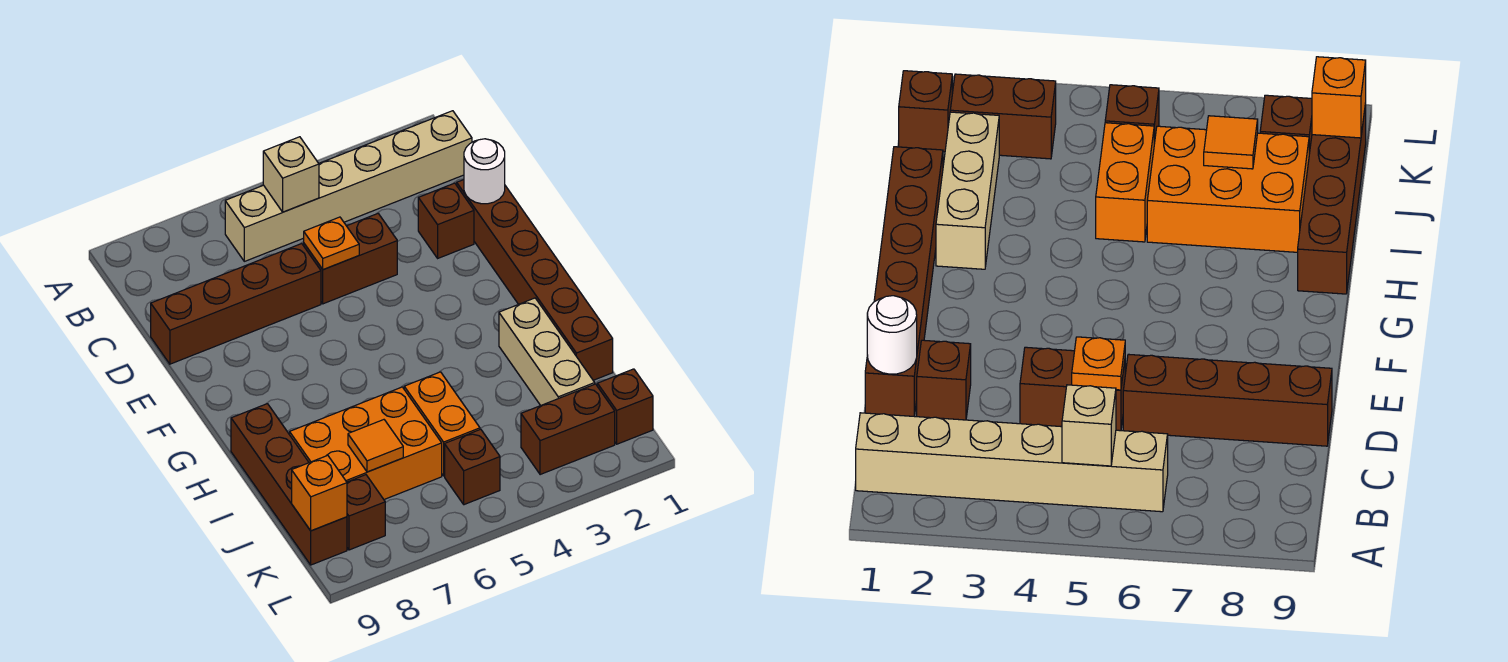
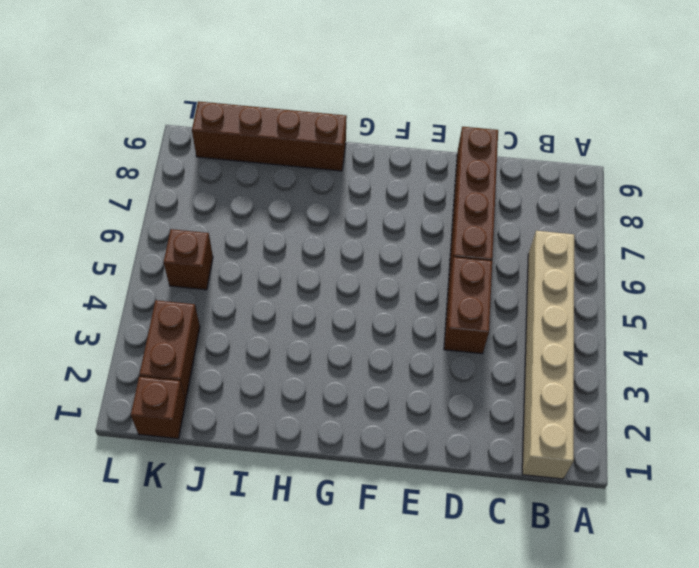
none -> brown brick D1:I1 level 1
none -> brown brick D2 level 1
none -> tan brick H2:J2 level 1

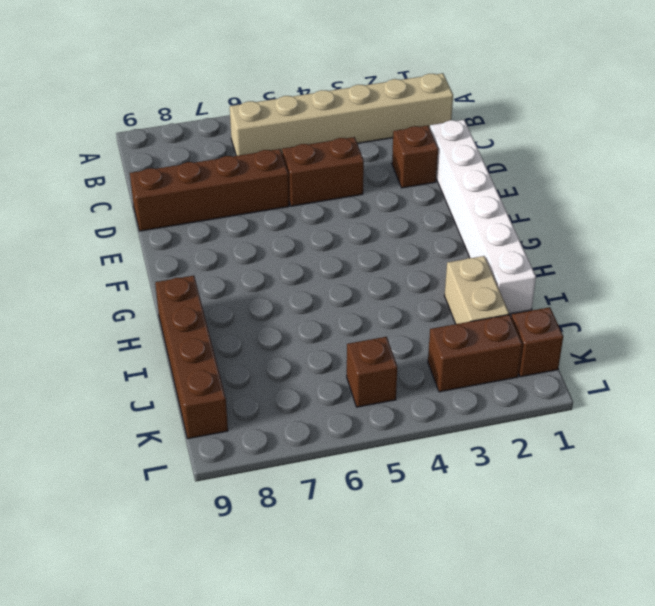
white brick D1:I1 level 1 -> brown brick D1:I1 level 1
tan brick I2:J2 level 1 -> tan brick H2:J2 level 1
none -> orange brick I5:J5 level 1
none -> orange brick I6:J8 level 1
none -> brown brick K8 level 1

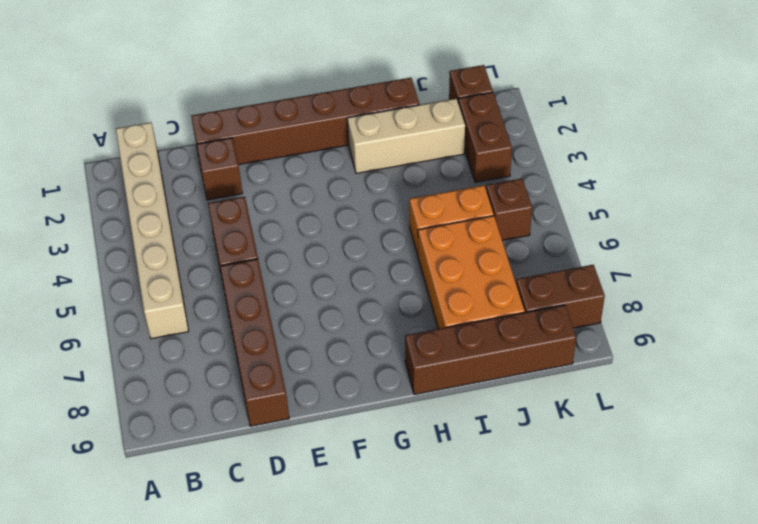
brown brick K8:L8 level 1 -> brown brick K8 level 1
none -> tan brick B5 level 2
none -> white round brick D1 level 2
none -> orange plate D5 level 2

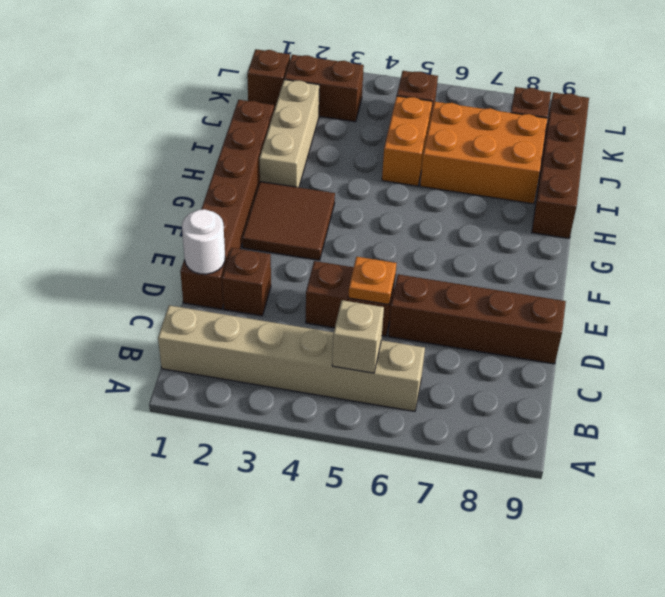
brown tile F2:G3 level 1 -> none
none -> orange tile J7 level 2
none -> orange brick K9 level 2

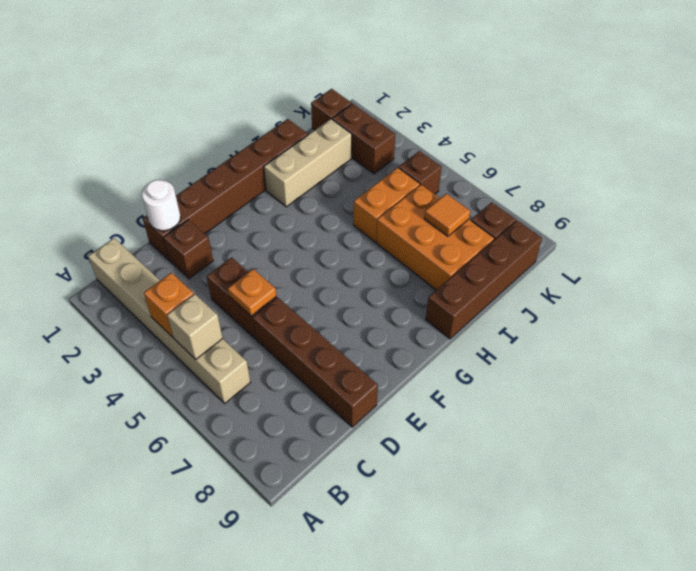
orange brick B4 level 2 -> orange brick K9 level 2

